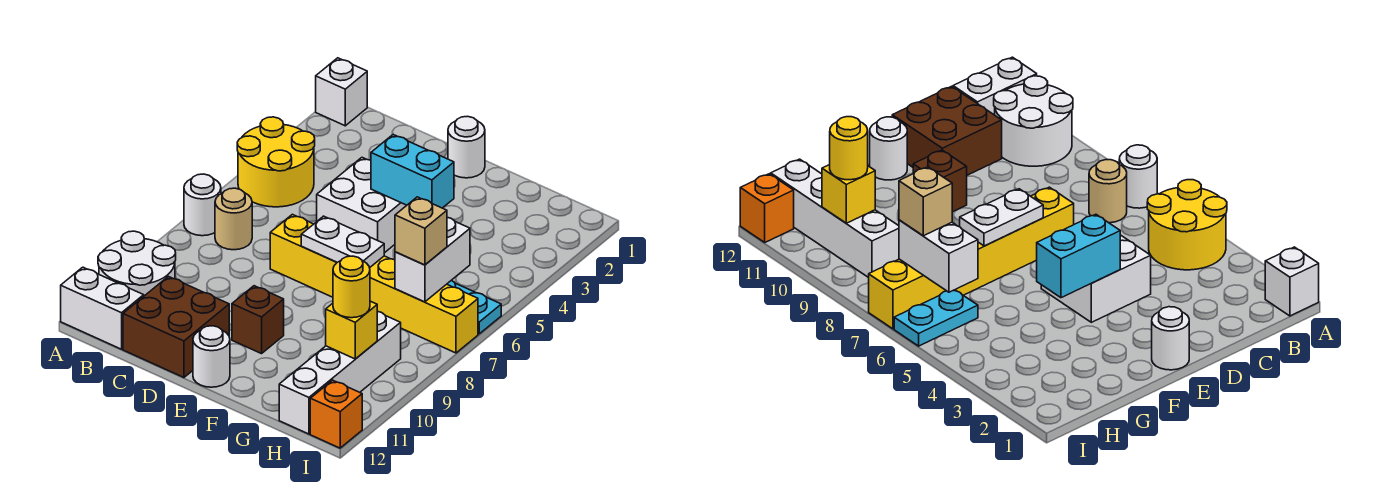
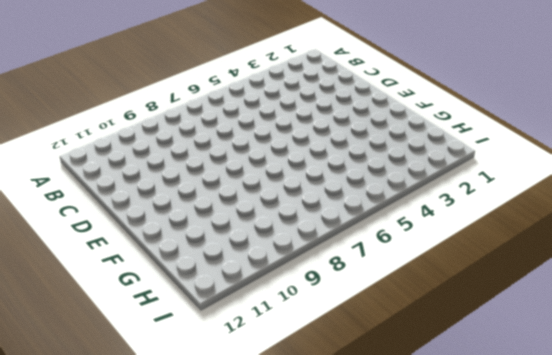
none -> white brick A1 level 1
none -> yellow round brick A4:B5 level 1
none -> white round brick A7 level 1

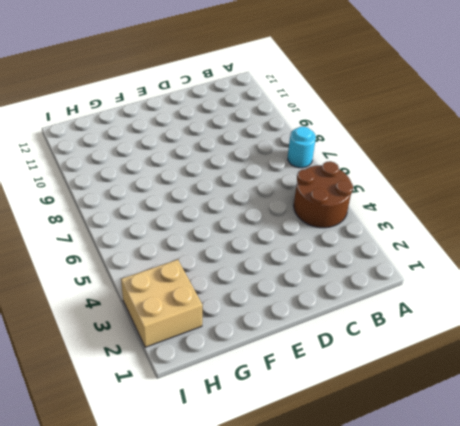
brown round brick A4:B5 level 1 -> yellow round brick A4:B5 level 1
cyan round brick A7 level 1 -> white round brick A7 level 1
tan brick H2:I3 level 1 -> none
none -> white brick A1 level 1
none -> white round brick A10:B11 level 1
none -> white brick A12:B12 level 1

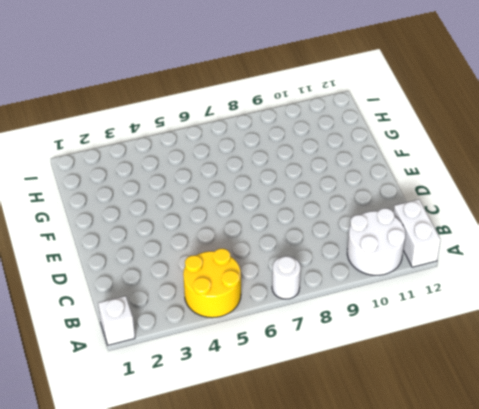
none -> tan round brick B7 level 1
none -> brown brick C11:D12 level 1
none -> white brick D4:E5 level 1

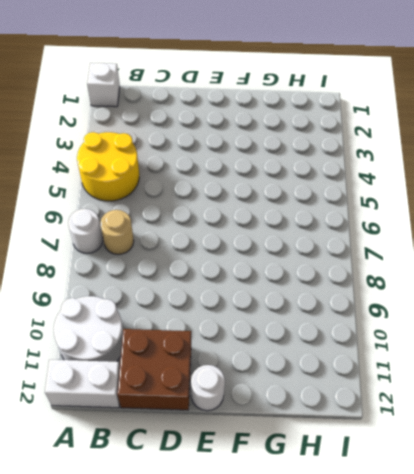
none -> white brick D4:E5 level 1
none -> yellow brick D7:I7 level 1
none -> white round brick E1 level 1

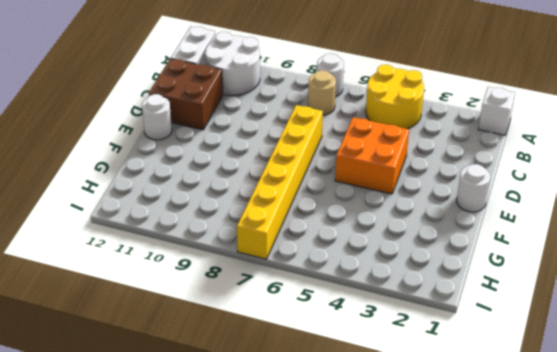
orange brick D4:E5 level 1 -> white brick D4:E5 level 1
none -> brown brick E10 level 1
none -> cyan plate H6:I6 level 1
none -> white brick H9:H12 level 1

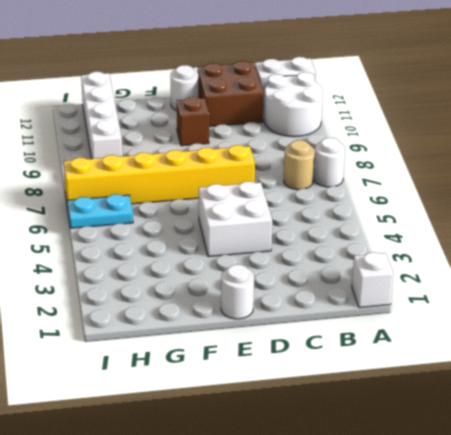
none -> yellow round brick A4:B5 level 1
none -> orange brick I12 level 1
none -> cyan brick E4:F4 level 2

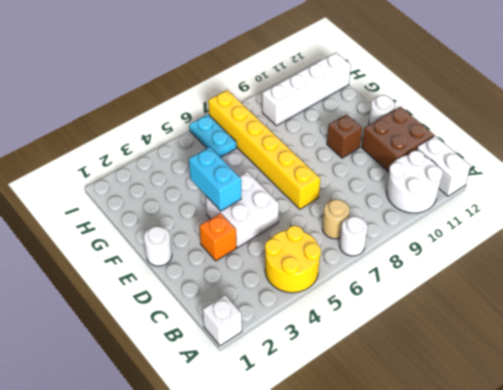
orange brick D3 level 1 -> orange brick I12 level 1
none -> white plate E7:F7 level 2
none -> white brick H6:H7 level 2
none -> yellow brick H10 level 2

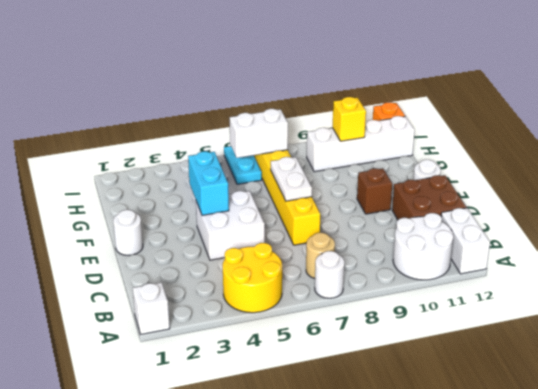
none -> tan brick H7 level 3
none -> yellow round brick H10 level 3

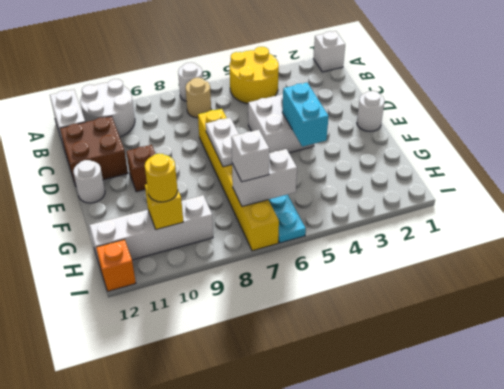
white brick H7 level 3 -> tan brick H7 level 3

